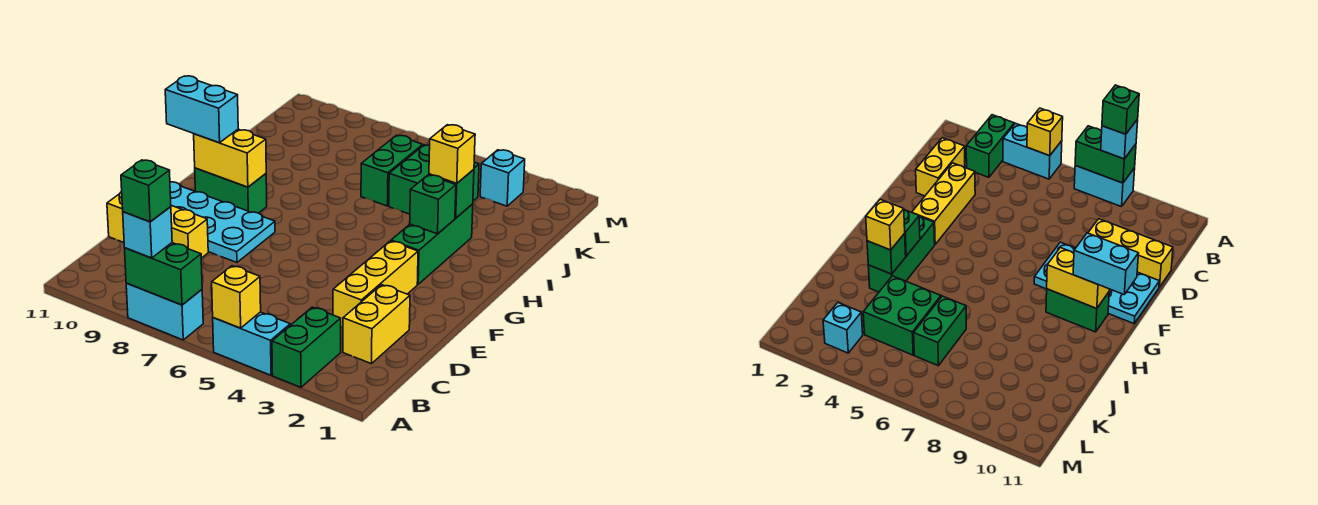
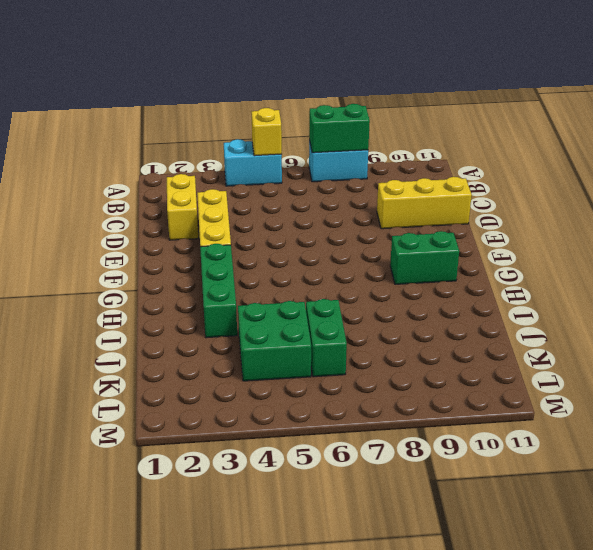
none -> green brick A3:B3 level 1
none -> cyan plate E8:F11 level 1
none -> cyan brick L3 level 1

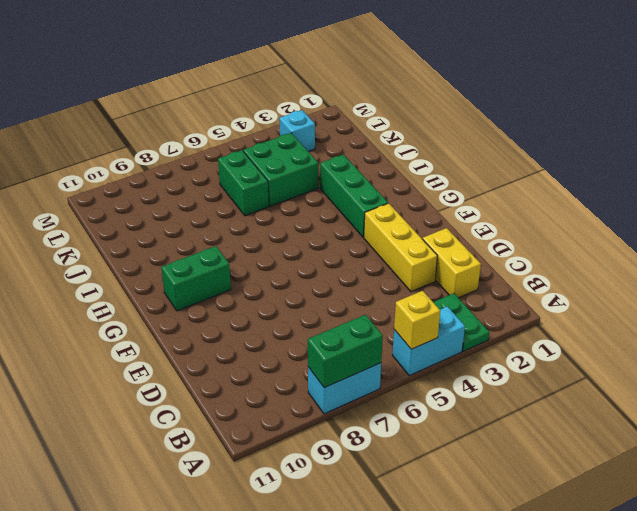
green plate A3:B3 level 1 -> green brick A3:B3 level 1
none -> yellow brick D9:D11 level 1
none -> cyan plate E8:F11 level 1
none -> yellow brick G9:G10 level 2

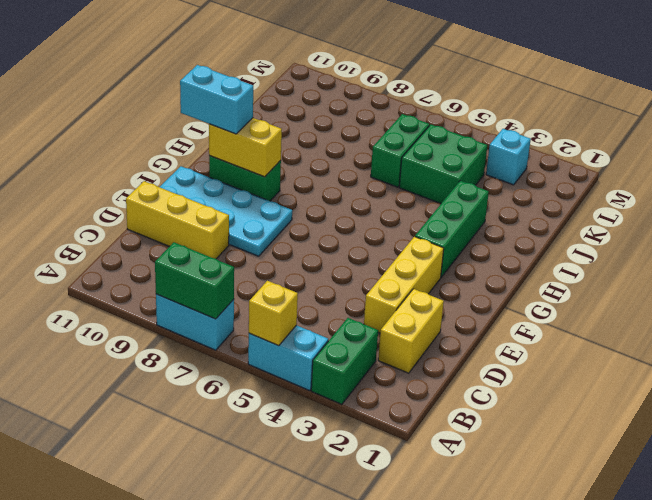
none -> green brick H3 level 2
none -> green brick I3 level 2
none -> cyan brick A8 level 3

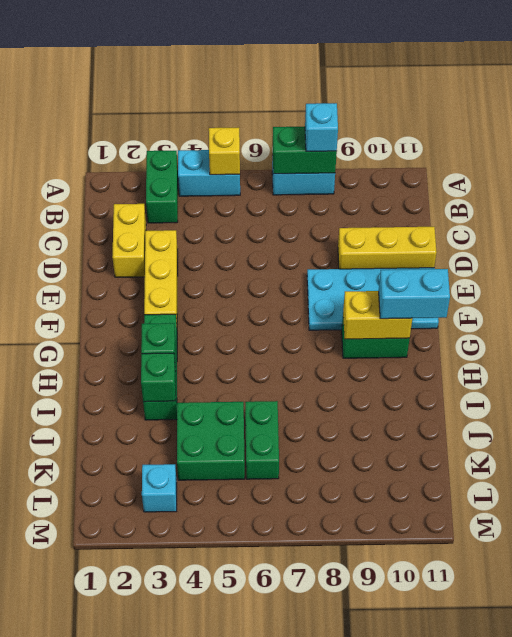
none -> yellow brick I3 level 3
none -> green brick A8 level 4

